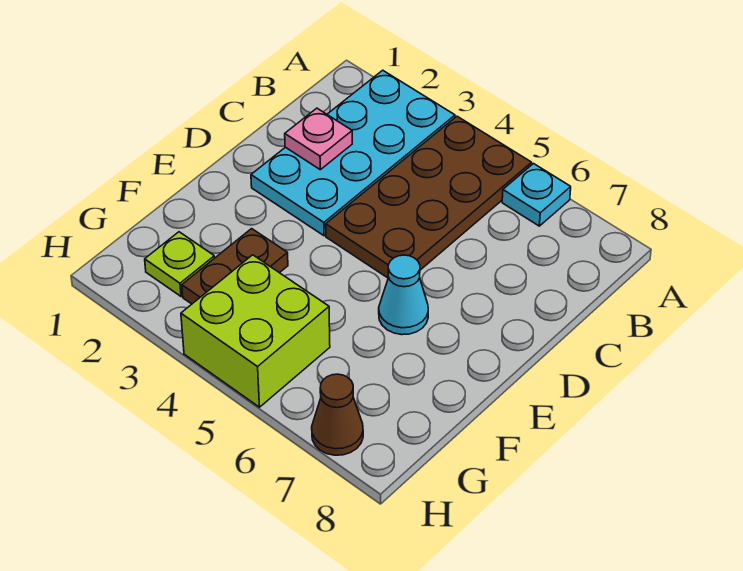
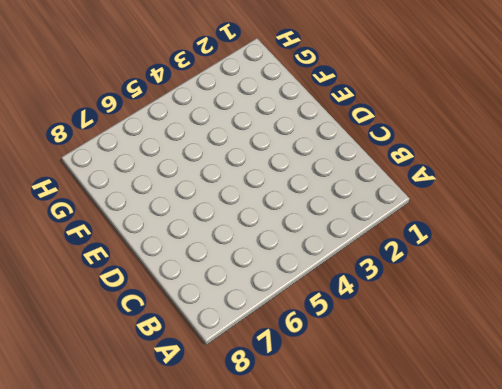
none -> cyan plate A2:D3 level 1
none -> brown plate A4:D5 level 1

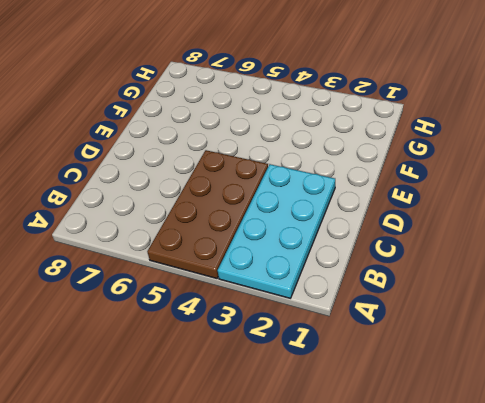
none -> cyan plate A6 level 1
none -> cyan cone E6 level 1

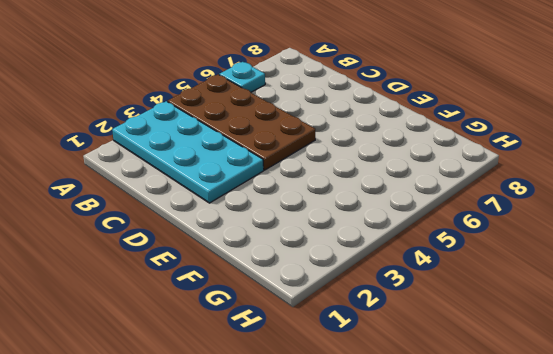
none -> cyan cone E6 level 1
none -> brown plate F3:G3 level 1

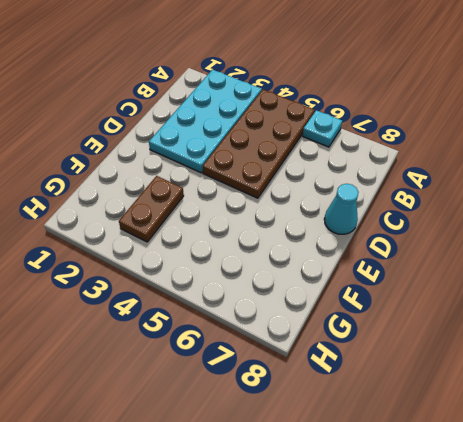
cyan cone D8 level 1 -> cyan cone E6 level 1
none -> lime plate G2 level 1
none -> lime brick G4:H5 level 1

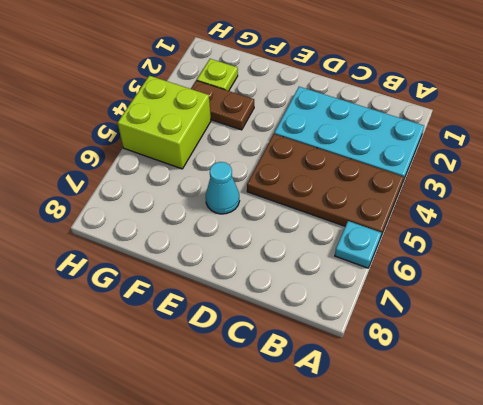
none -> brown cone H7 level 1
none -> pink plate C2 level 2

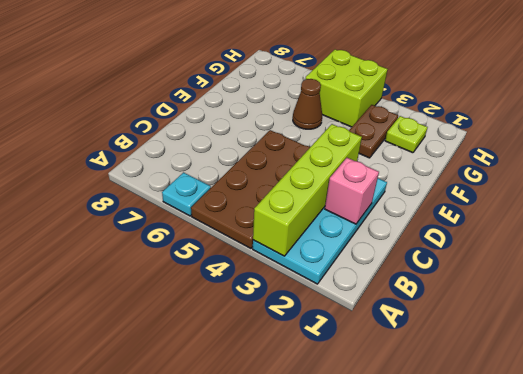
lime brick A3:D3 level 2 -> none
pink brick C2 level 2 -> pink plate C2 level 2
brown cone F5 level 1 -> brown cone H7 level 1
none -> cyan cone E6 level 1

